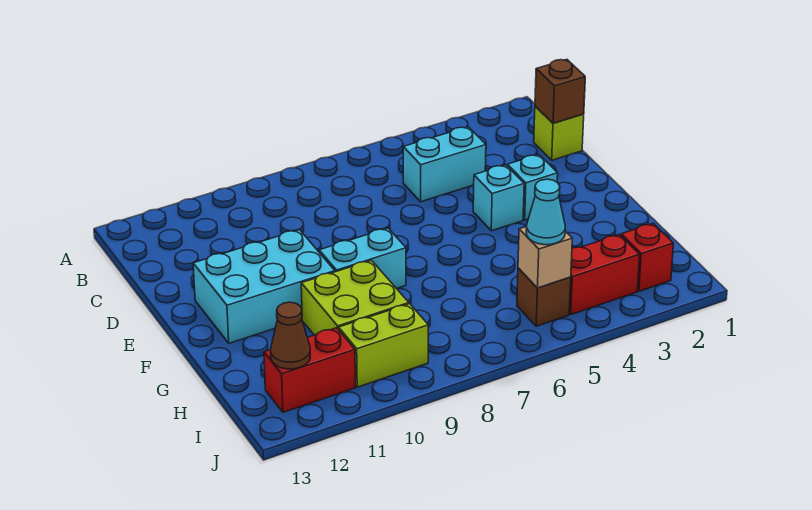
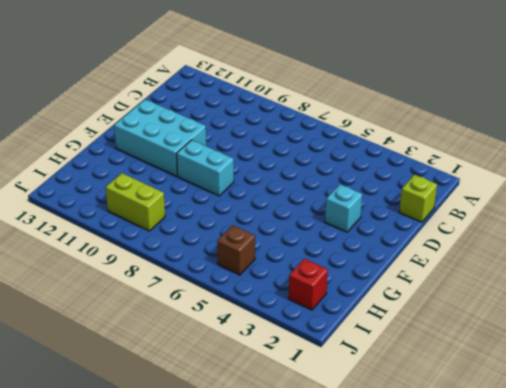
none -> cyan brick C4:C5 level 1
none -> cyan brick E4 level 1
none -> lime brick G9:H10 level 1

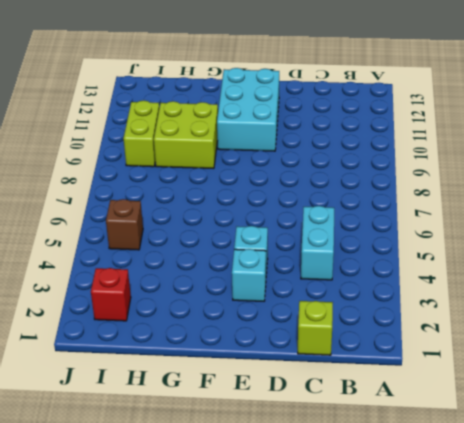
none -> cyan brick F8:F9 level 1
none -> red brick I3:I4 level 1
none -> red brick I11:I12 level 1

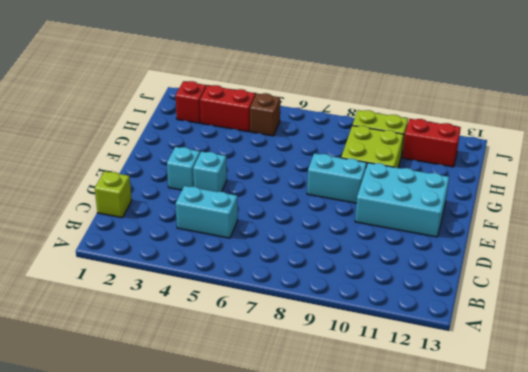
none -> brown brick C1 level 2
none -> tan brick I5 level 2
none -> brown cone I12 level 2

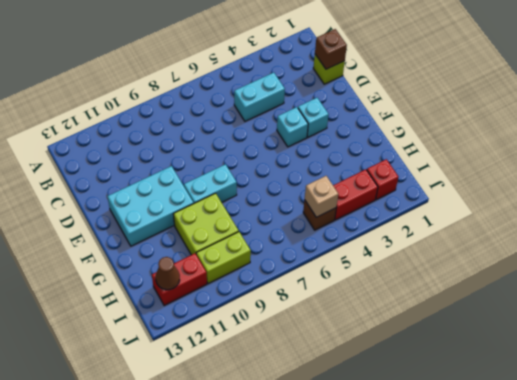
none -> cyan cone I5 level 3

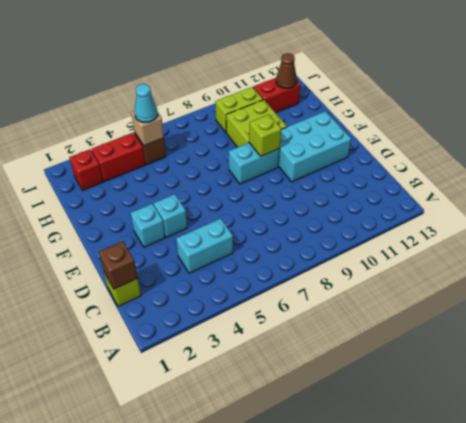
lime brick F9 level 2 -> none

